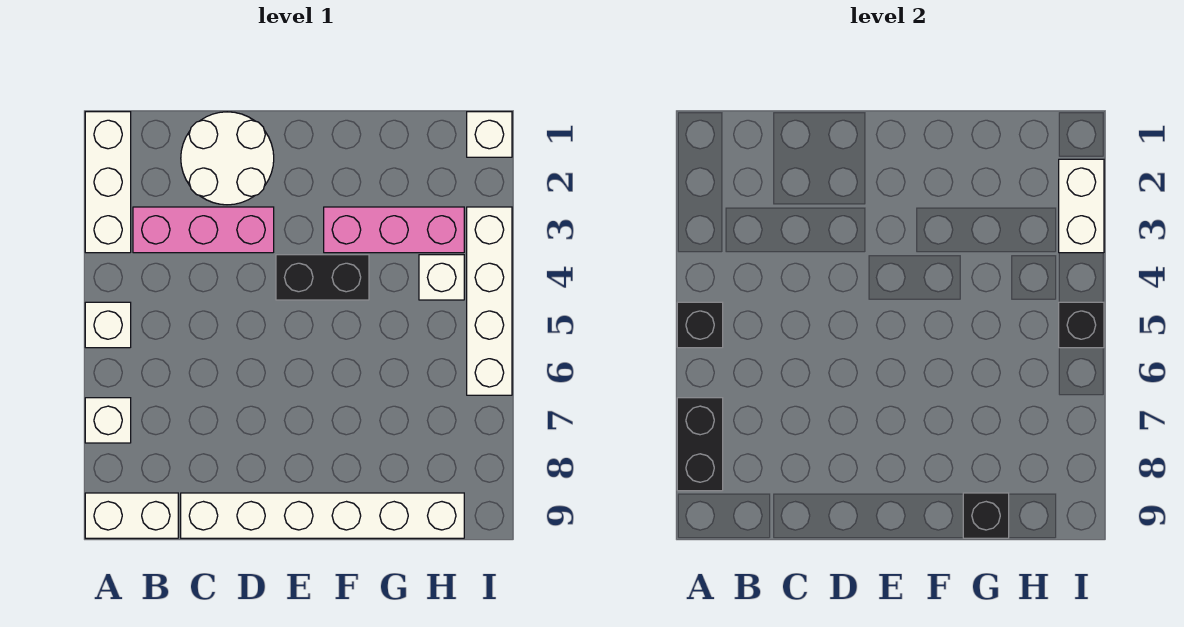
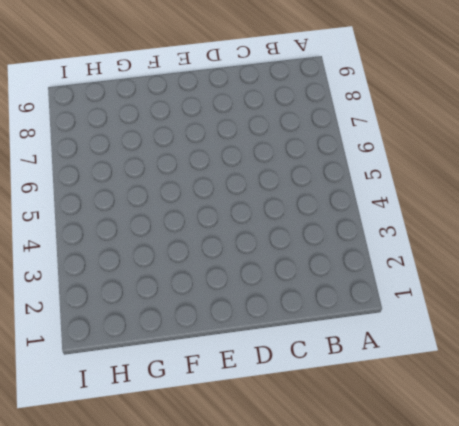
none -> white brick A1:A3 level 1
none -> white brick A5 level 1
none -> white brick A7 level 1

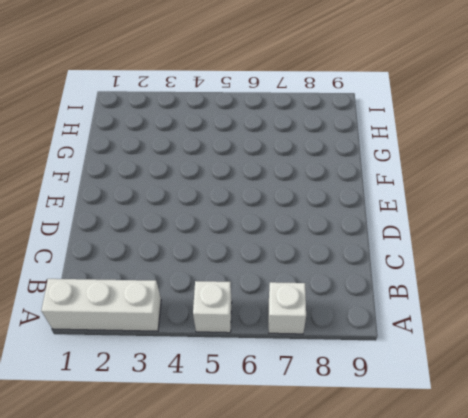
none -> white brick A9:B9 level 1
none -> pink brick B3:D3 level 1
none -> white round brick C1:D2 level 1

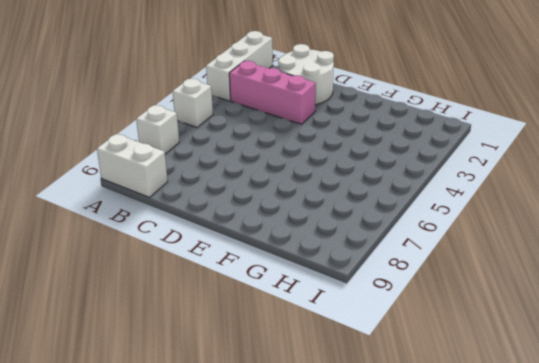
none -> white brick C9:H9 level 1
none -> black brick E4:F4 level 1
none -> pink brick F3:H3 level 1

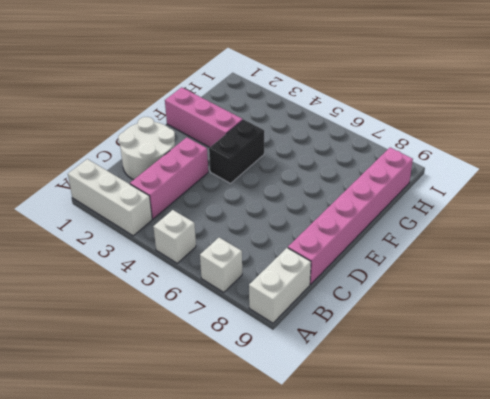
pink brick C9:H9 level 1 -> white brick C9:H9 level 1
pink brick F1:F3 level 1 -> pink brick F3:H3 level 1
none -> white brick H4 level 1
none -> white brick I1 level 1
none -> white brick I3:I6 level 1

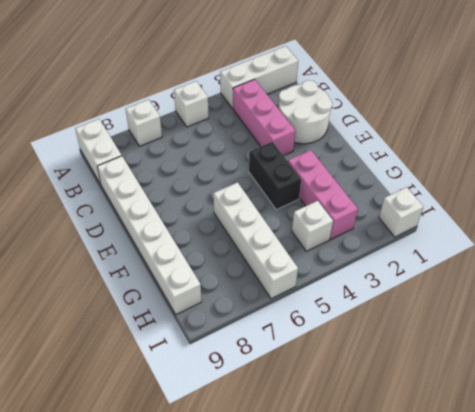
white brick F6:I6 level 1 -> white brick I3:I6 level 1
none -> black brick A5 level 2
none -> black brick A7:A8 level 2
none -> black brick G9 level 2

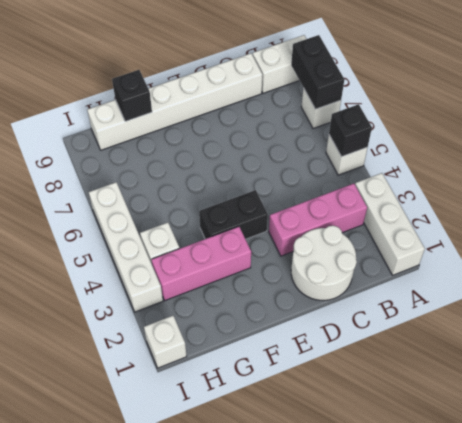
none -> white brick I2:I3 level 2
none -> black brick I5 level 2

